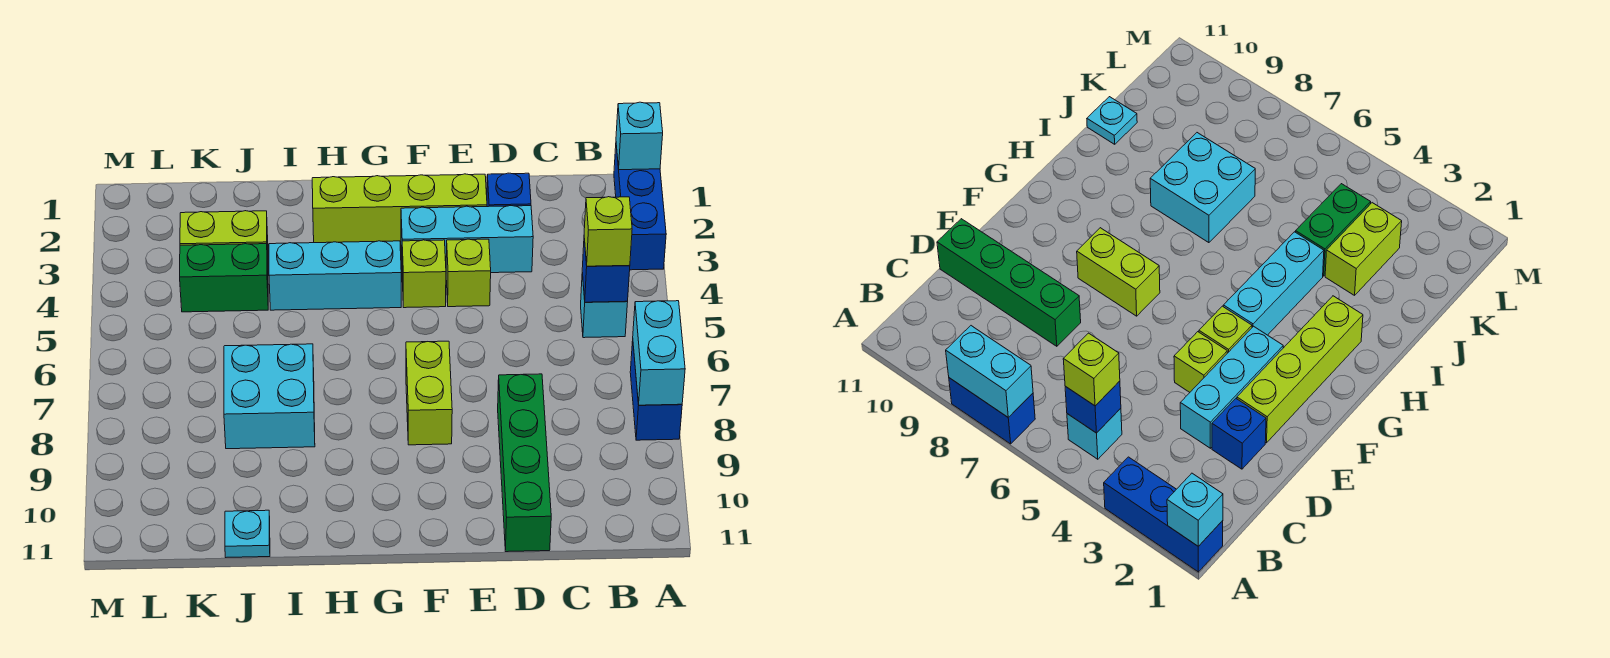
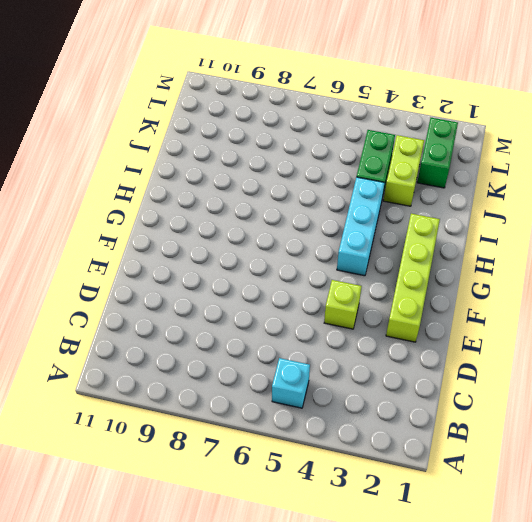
green brick K2:L2 level 1 -> none
none -> blue brick A1:A3 level 1
none -> blue brick A7:A8 level 1
none -> blue brick D2 level 1

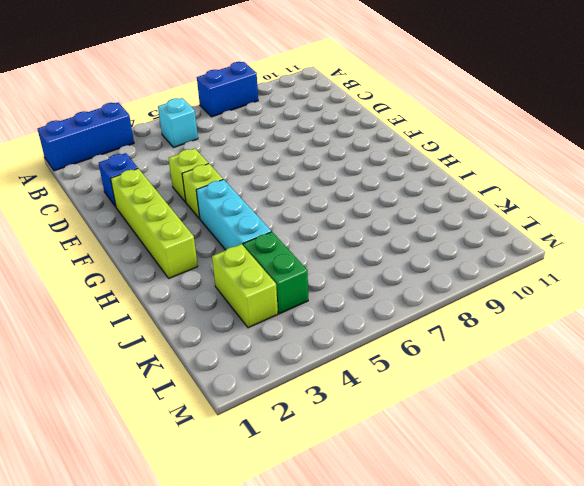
none -> cyan brick D3:F3 level 1
none -> green brick D8:D11 level 1
none -> lime brick F7:F8 level 1

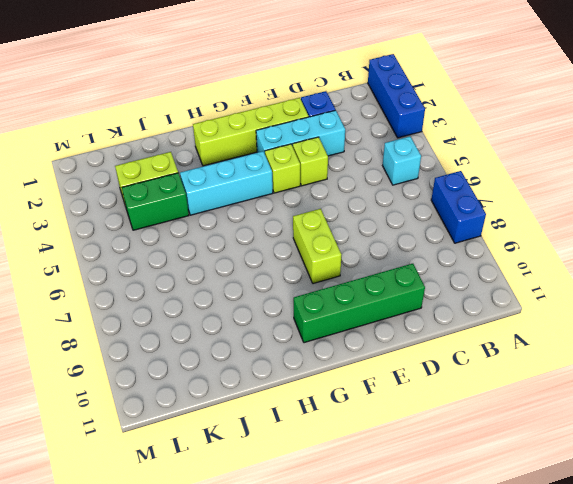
green brick D10:G10 level 1 -> green brick D8:D11 level 1
none -> cyan brick I7:J8 level 1
none -> cyan plate J11 level 1
none -> cyan brick A1 level 2

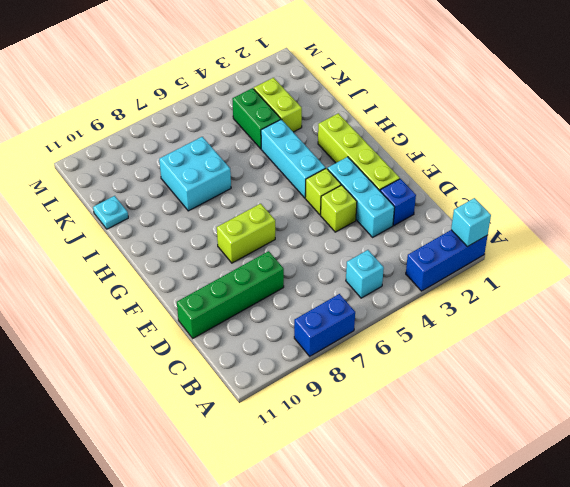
none -> cyan brick A7:A8 level 2
none -> blue brick B5 level 2
none -> lime brick B5 level 3

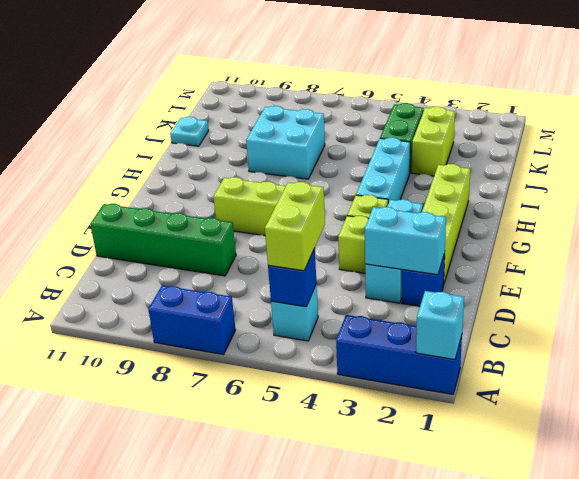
lime brick B5:C5 level 3 -> lime brick B5 level 3
cyan brick D2:D3 level 2 -> cyan brick A7:A8 level 2

